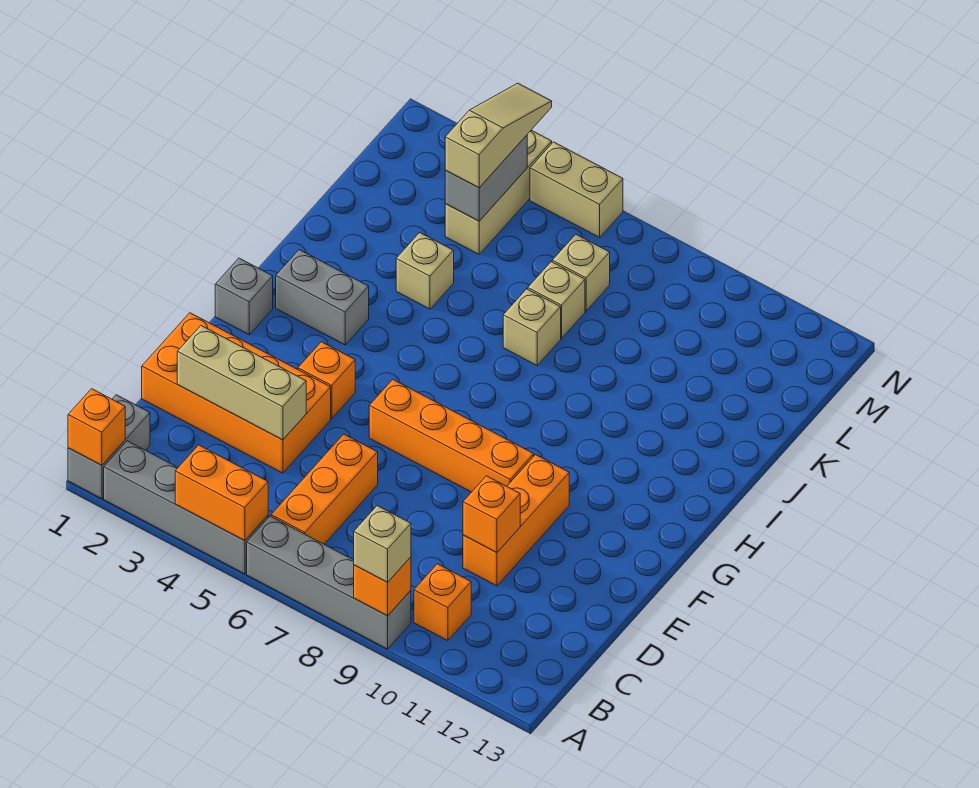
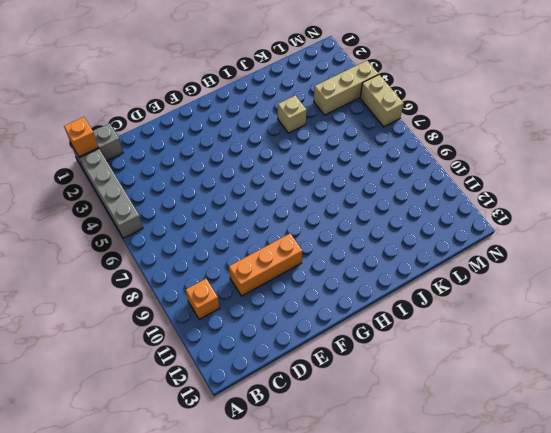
none -> grey brick A6:A9 level 1
none -> orange brick B6:D6 level 1
none -> orange brick D1:E4 level 1

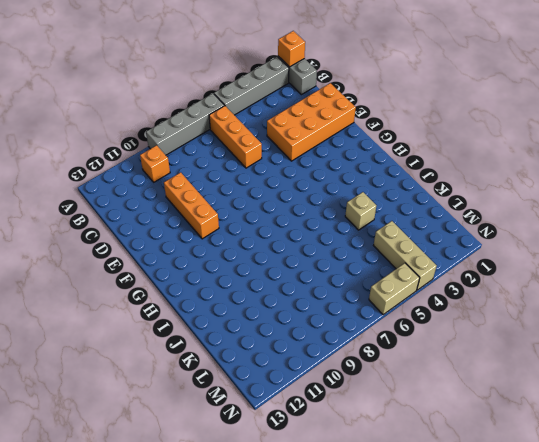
none -> orange brick F4 level 1
none -> orange brick F6:F9 level 1
none -> grey brick G1 level 1

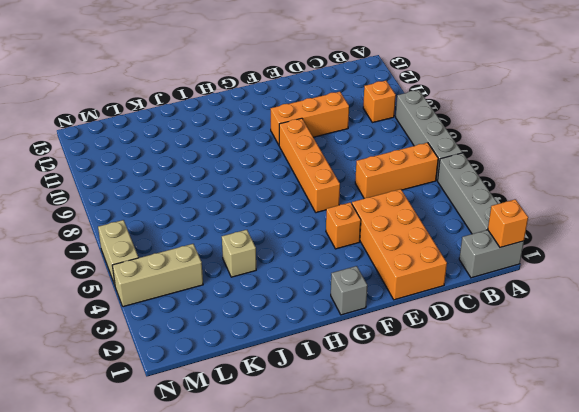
none -> grey brick H2:H3 level 1
none -> tan brick J7 level 1
none -> tan brick K7 level 1

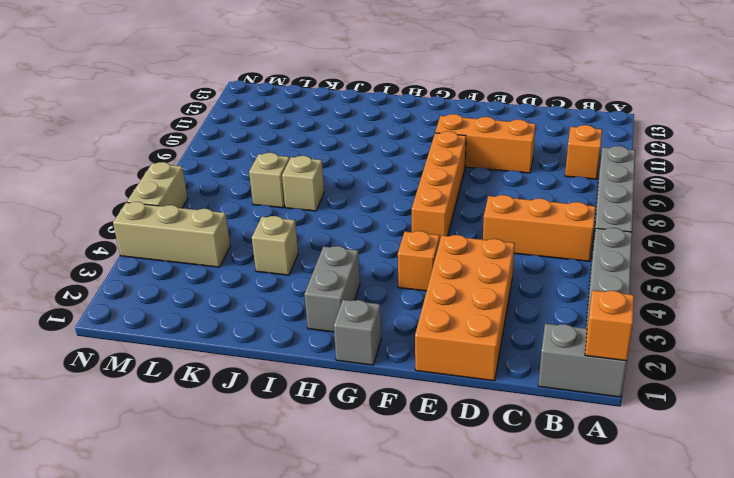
none -> tan brick L7 level 1
none -> orange brick A4:A5 level 2
none -> orange brick A9 level 2

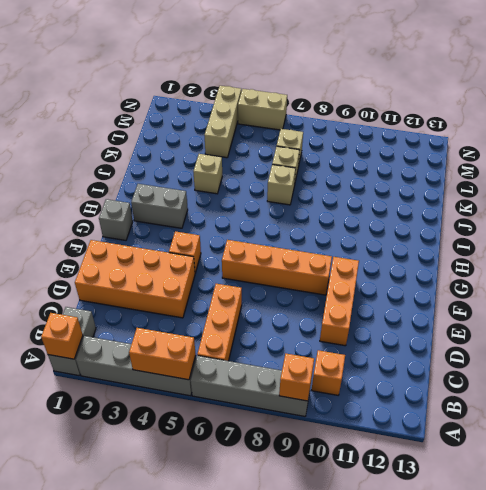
none -> tan brick D2:D4 level 2
none -> orange brick D10 level 2
none -> grey brick L4:M4 level 2

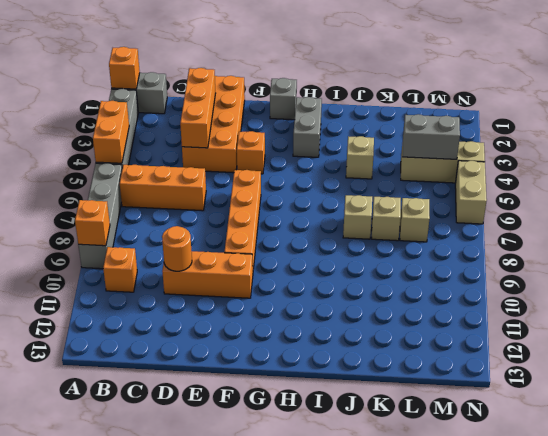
orange brick D2:D4 level 2 -> tan brick D2:D4 level 2
orange round brick D10 level 2 -> orange brick D10 level 2
none -> tan brick A9 level 3
none -> tan slope L4:N4 level 3 top L

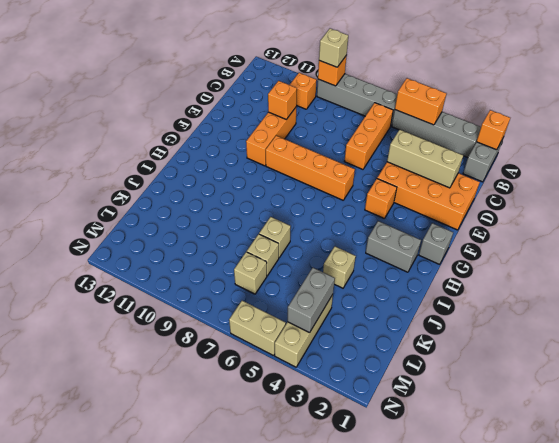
none -> tan slope L4:N4 level 3 top L

